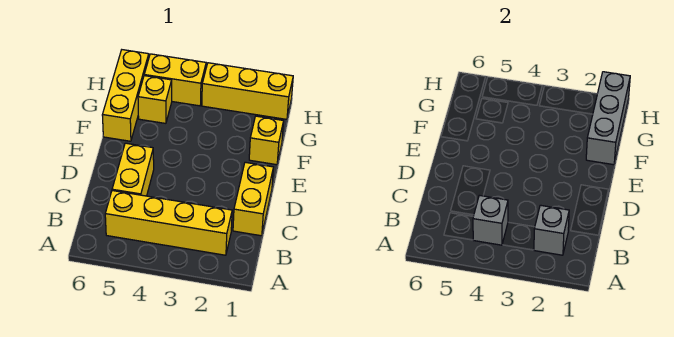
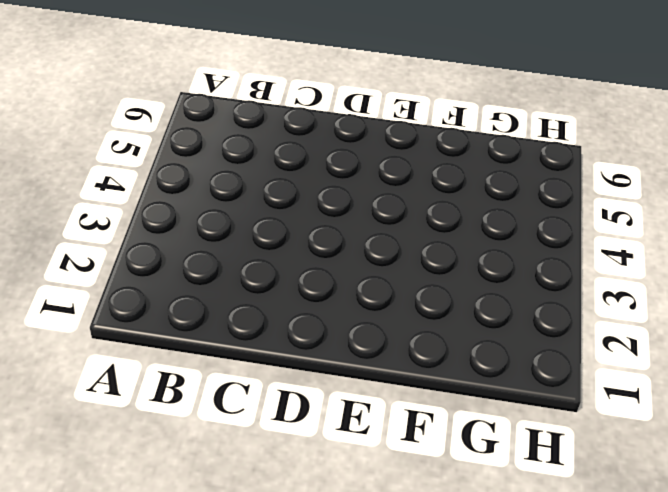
none -> yellow brick B2:B5 level 1
none -> yellow brick C1:D1 level 1

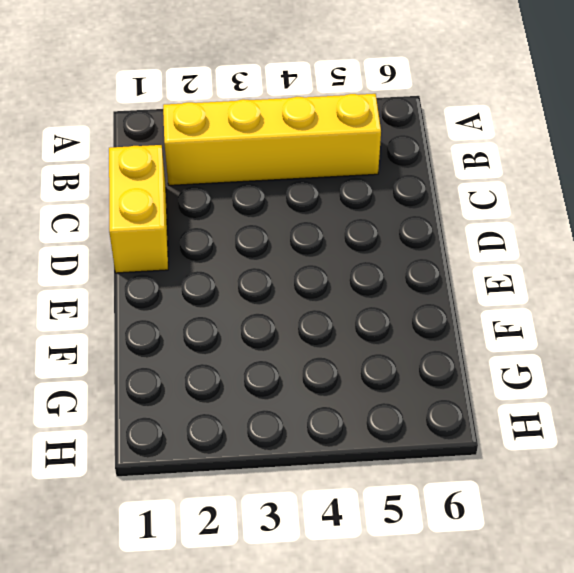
none -> yellow brick C5:D5 level 1
none -> yellow brick F1 level 1

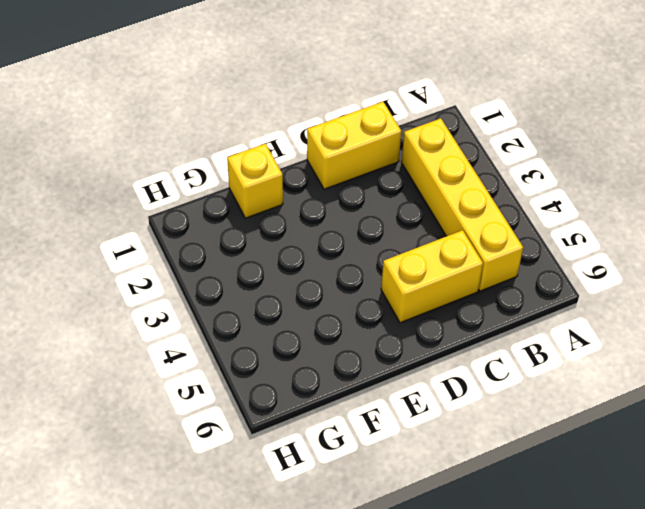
none -> yellow brick F6:H6 level 1
none -> yellow brick G5 level 1

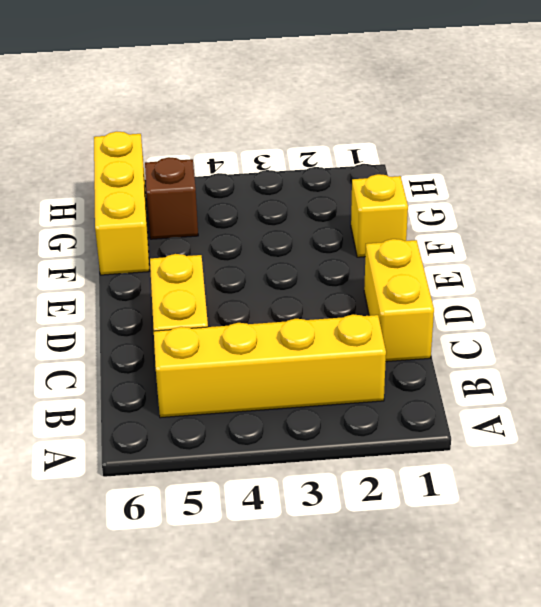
brown brick G5 level 1 -> yellow brick G5 level 1
none -> yellow brick H1:H3 level 1
none -> yellow brick H4:H5 level 1

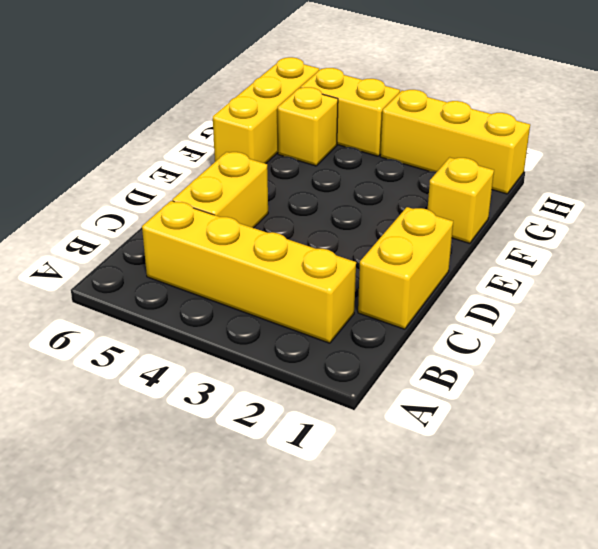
none -> grey brick B2 level 2
none -> grey brick B4 level 2

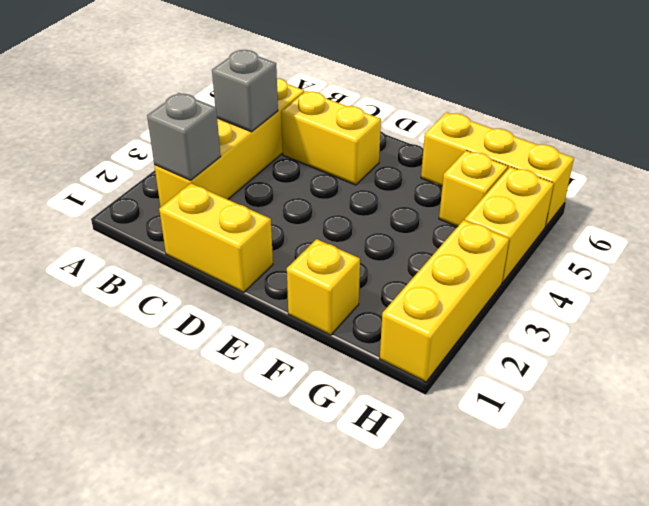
none -> grey brick F1:H1 level 2

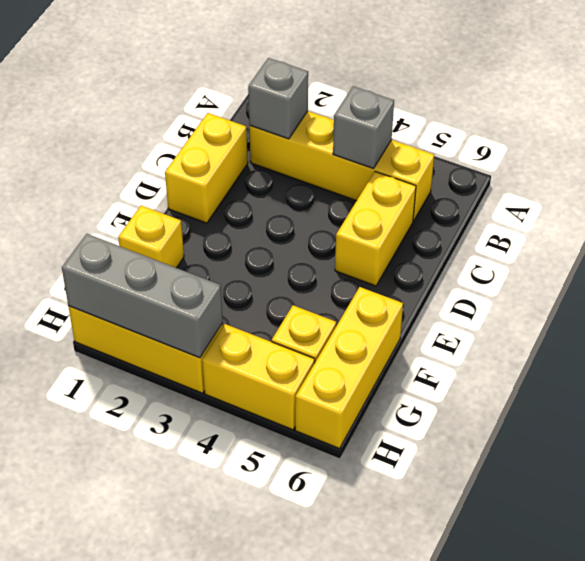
grey brick H1:H3 level 2 -> grey brick F1:H1 level 2

